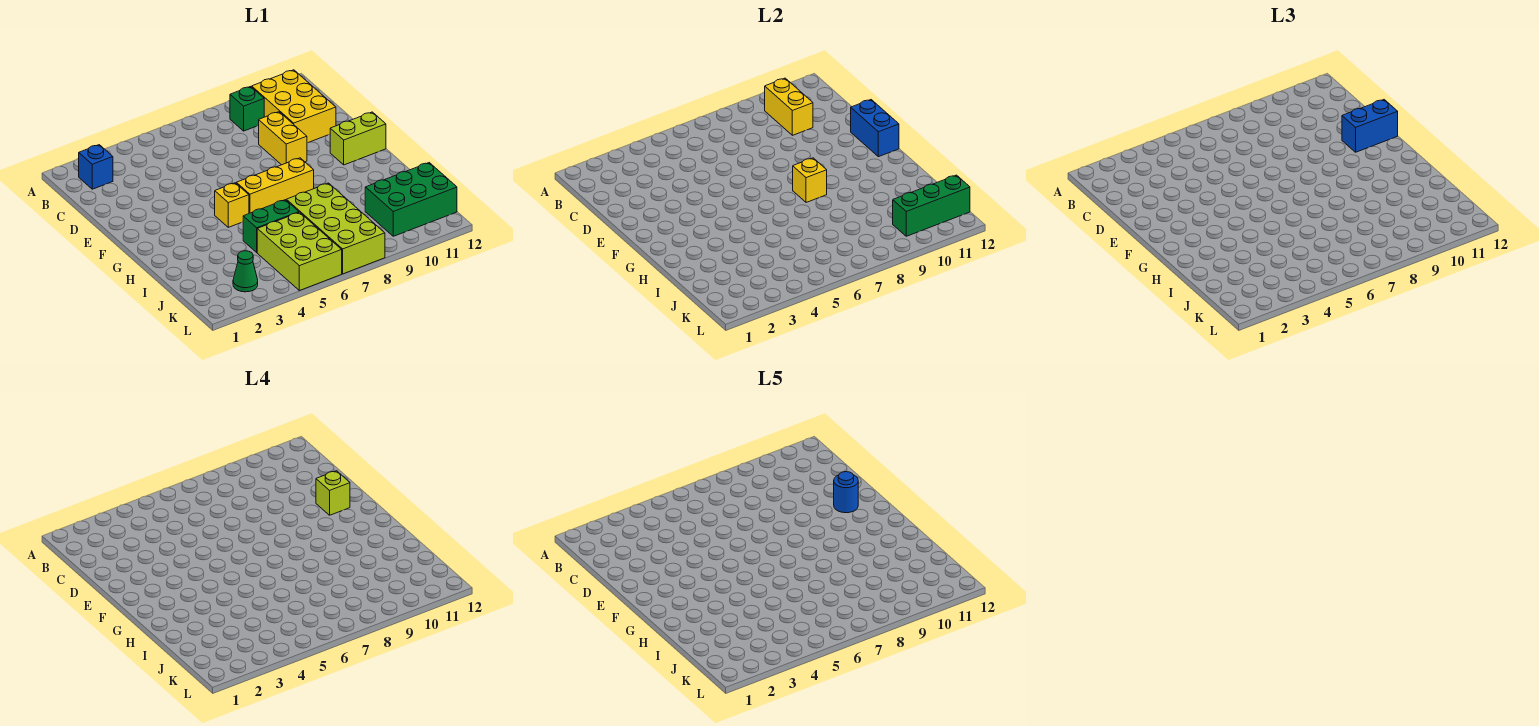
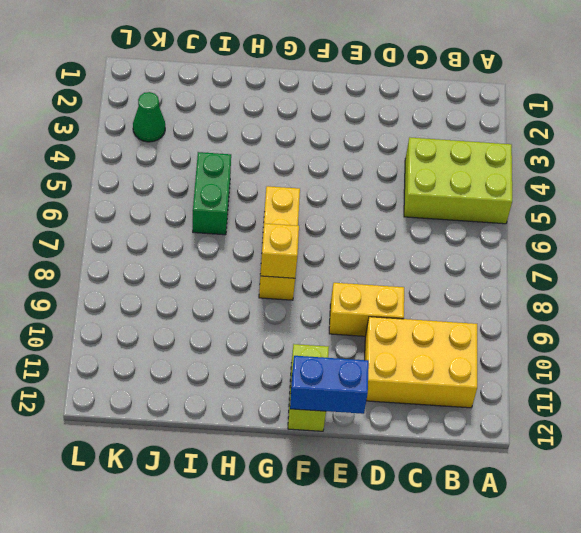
lime brick A4:C5 level 1 -> lime brick J5:L6 level 1
none -> blue brick B2 level 1
none -> green brick B9 level 1
none -> yellow brick G5 level 1

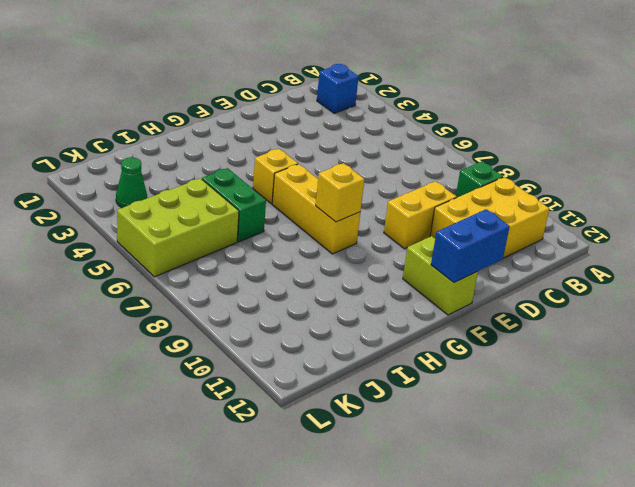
none -> lime brick I7:L8 level 1
none -> green brick J10:K12 level 1
none -> yellow brick B10:C10 level 2

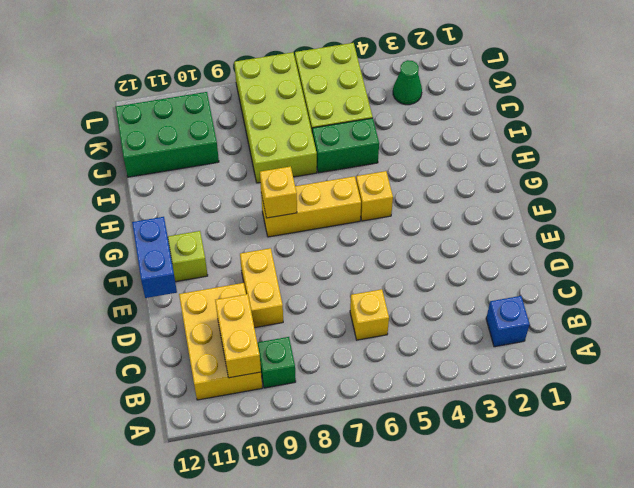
yellow brick C6 level 1 -> none
none -> green brick K10:K12 level 2
none -> blue brick E11:E12 level 3
none -> lime brick E11 level 4

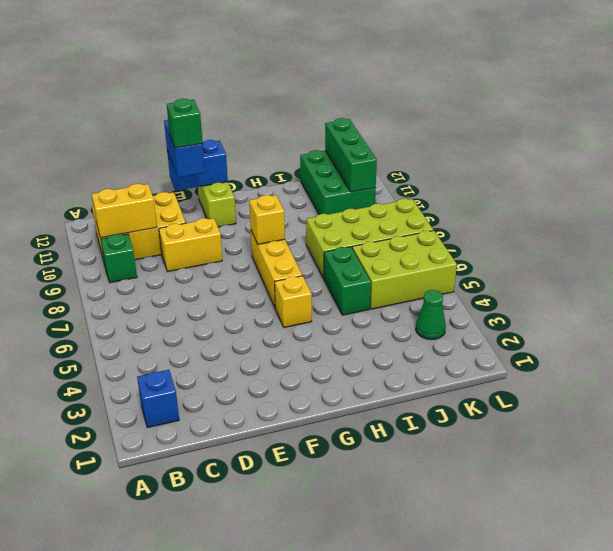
green brick E11 level 4 -> lime brick E11 level 4
none -> blue round brick E11 level 5

